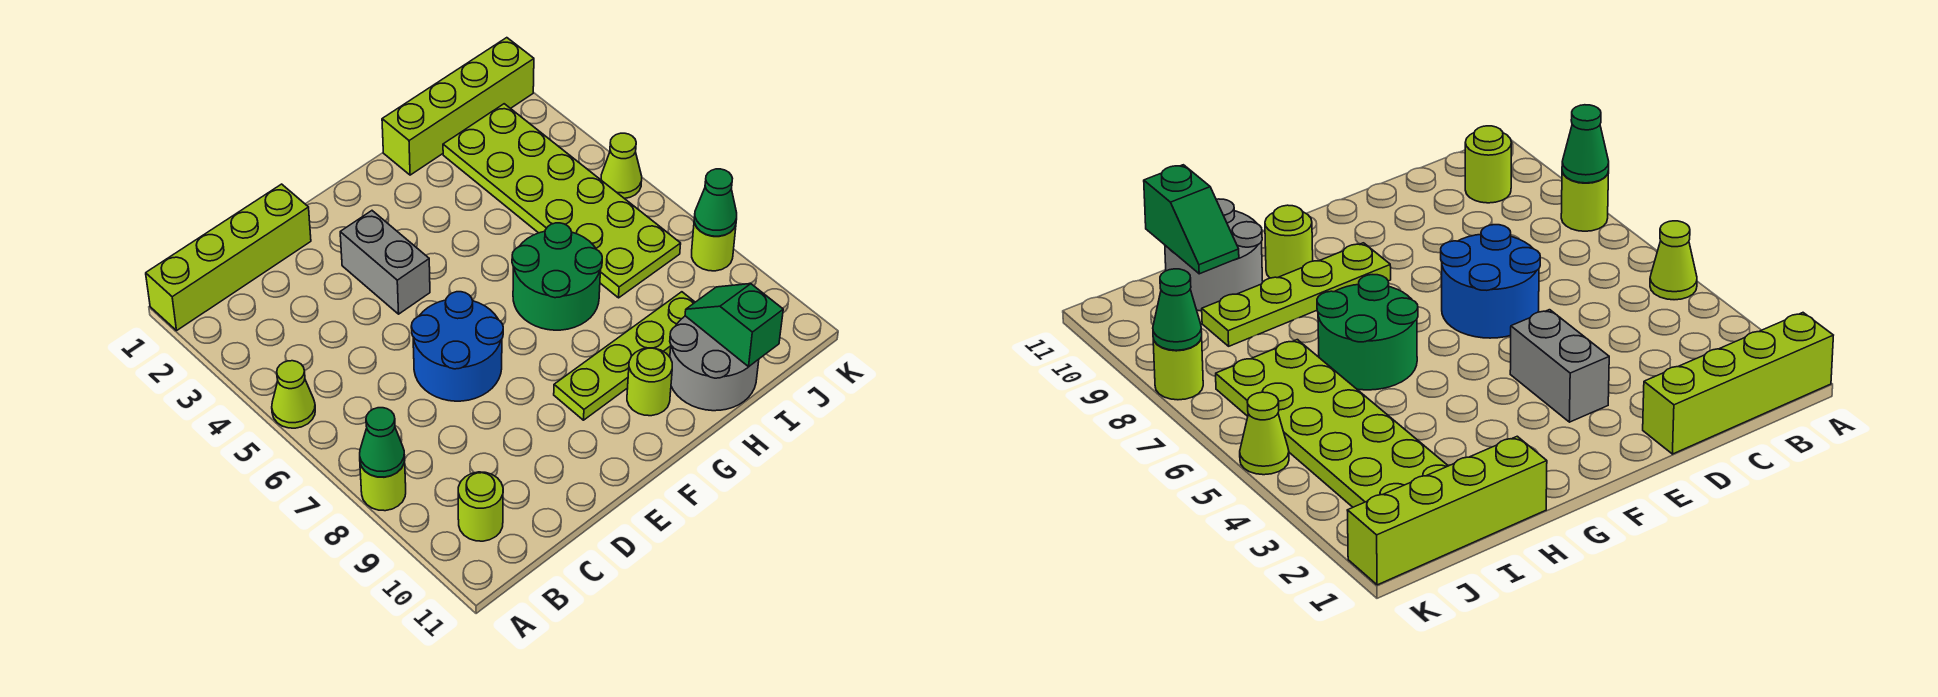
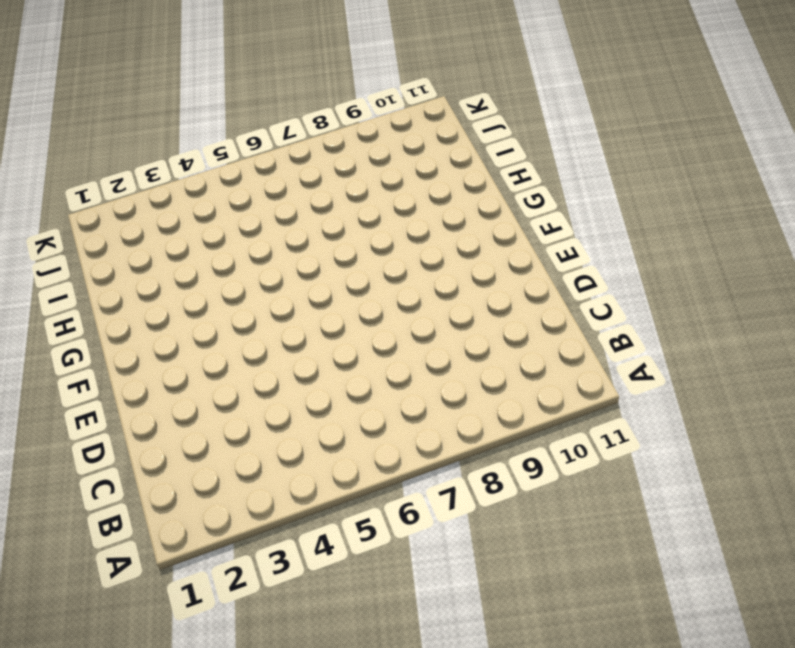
none -> lime brick A1:D1 level 1
none -> lime cone A5 level 1
none -> lime round brick A8 level 1

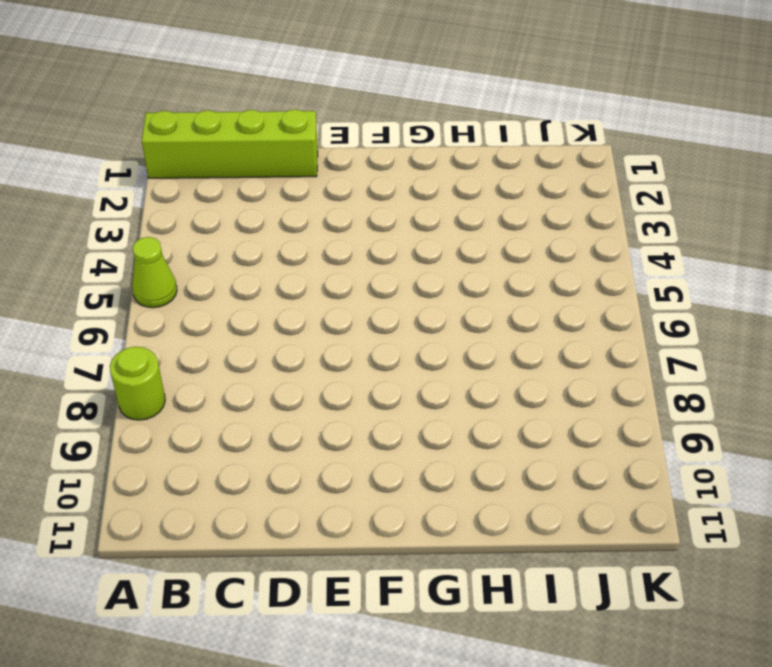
none -> lime round brick B10 level 1
none -> blue round brick D6:E7 level 1
none -> grey brick E3:E4 level 1

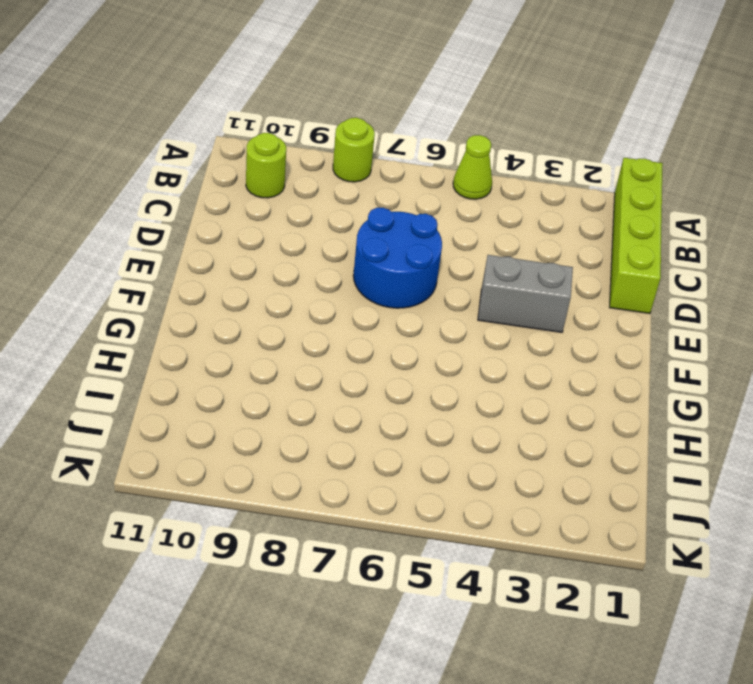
none -> lime plate F9:I9 level 1
none -> green round brick G6:H7 level 1
none -> lime round brick G10 level 1

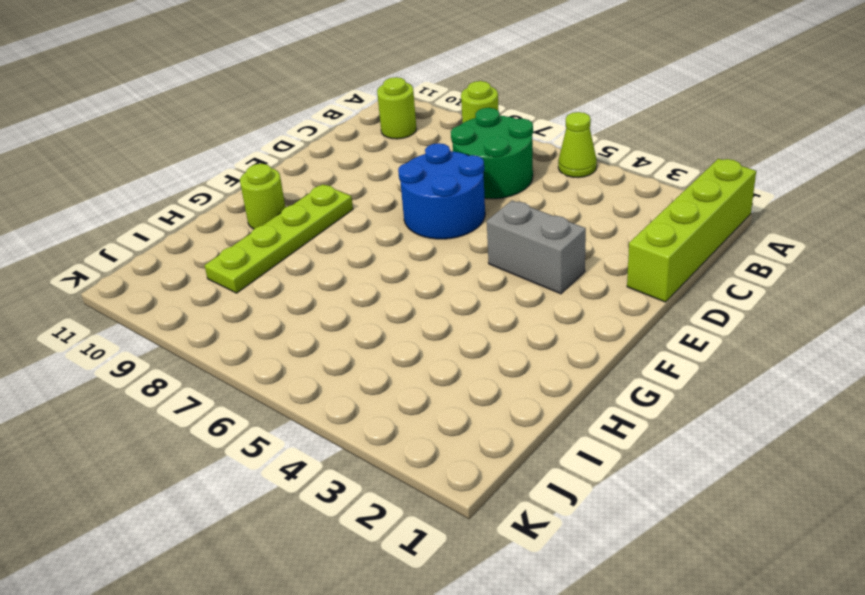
green round brick B6:C7 level 1 -> green round brick G6:H7 level 1
none -> lime brick H1:K1 level 1
none -> grey round brick H10:I11 level 1
none -> lime plate I2:J7 level 1

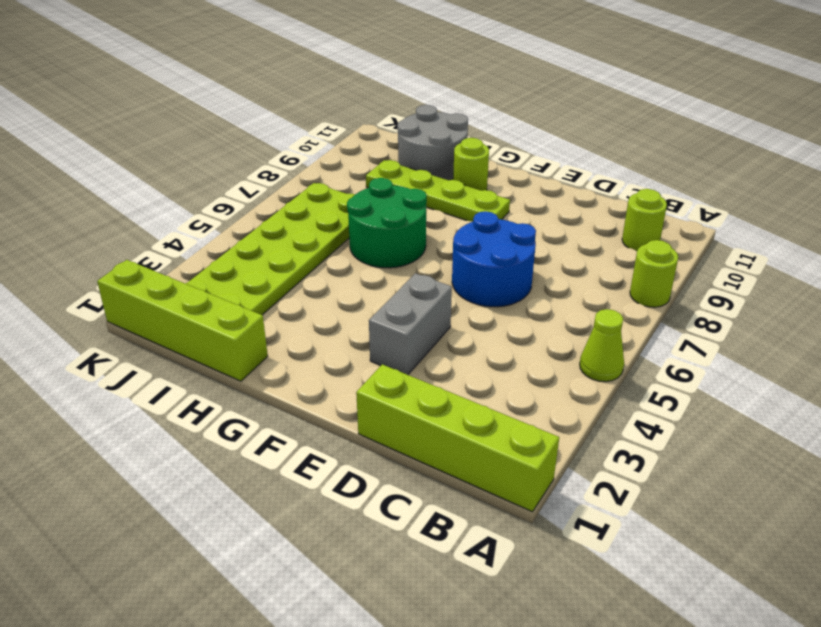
none -> lime cone K5 level 1
none -> lime round brick K8 level 1
none -> green cone A8 level 2

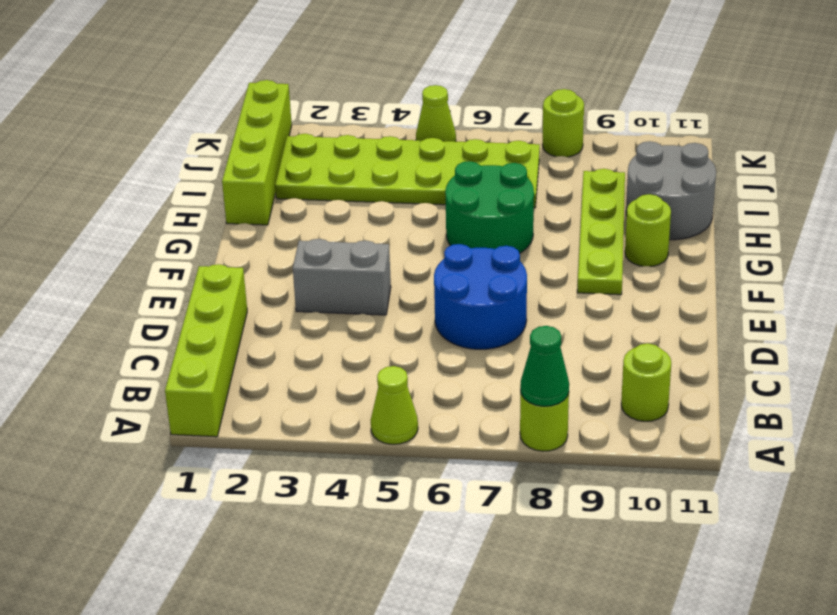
none -> green slope I10:I11 level 2 top 11
none -> green cone K8 level 2

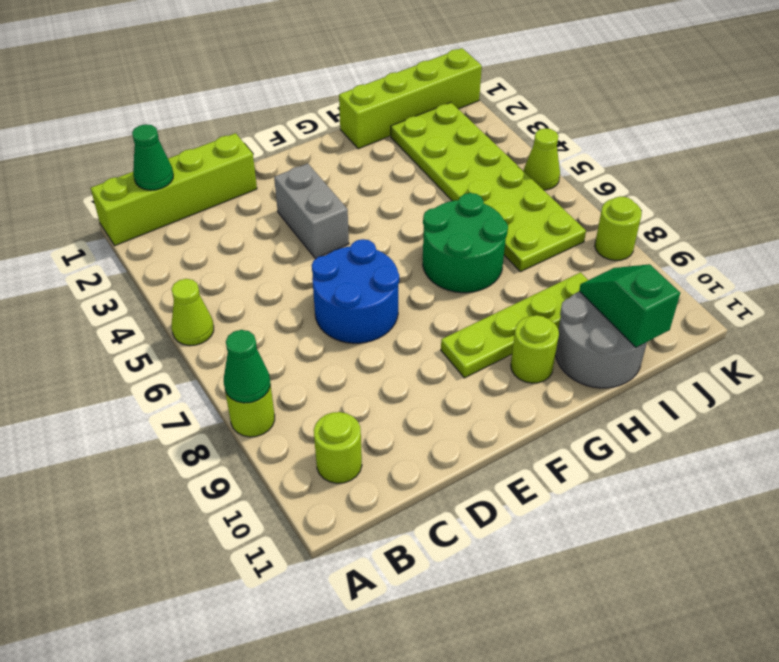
green cone B1 level 2 -> green cone K8 level 2

